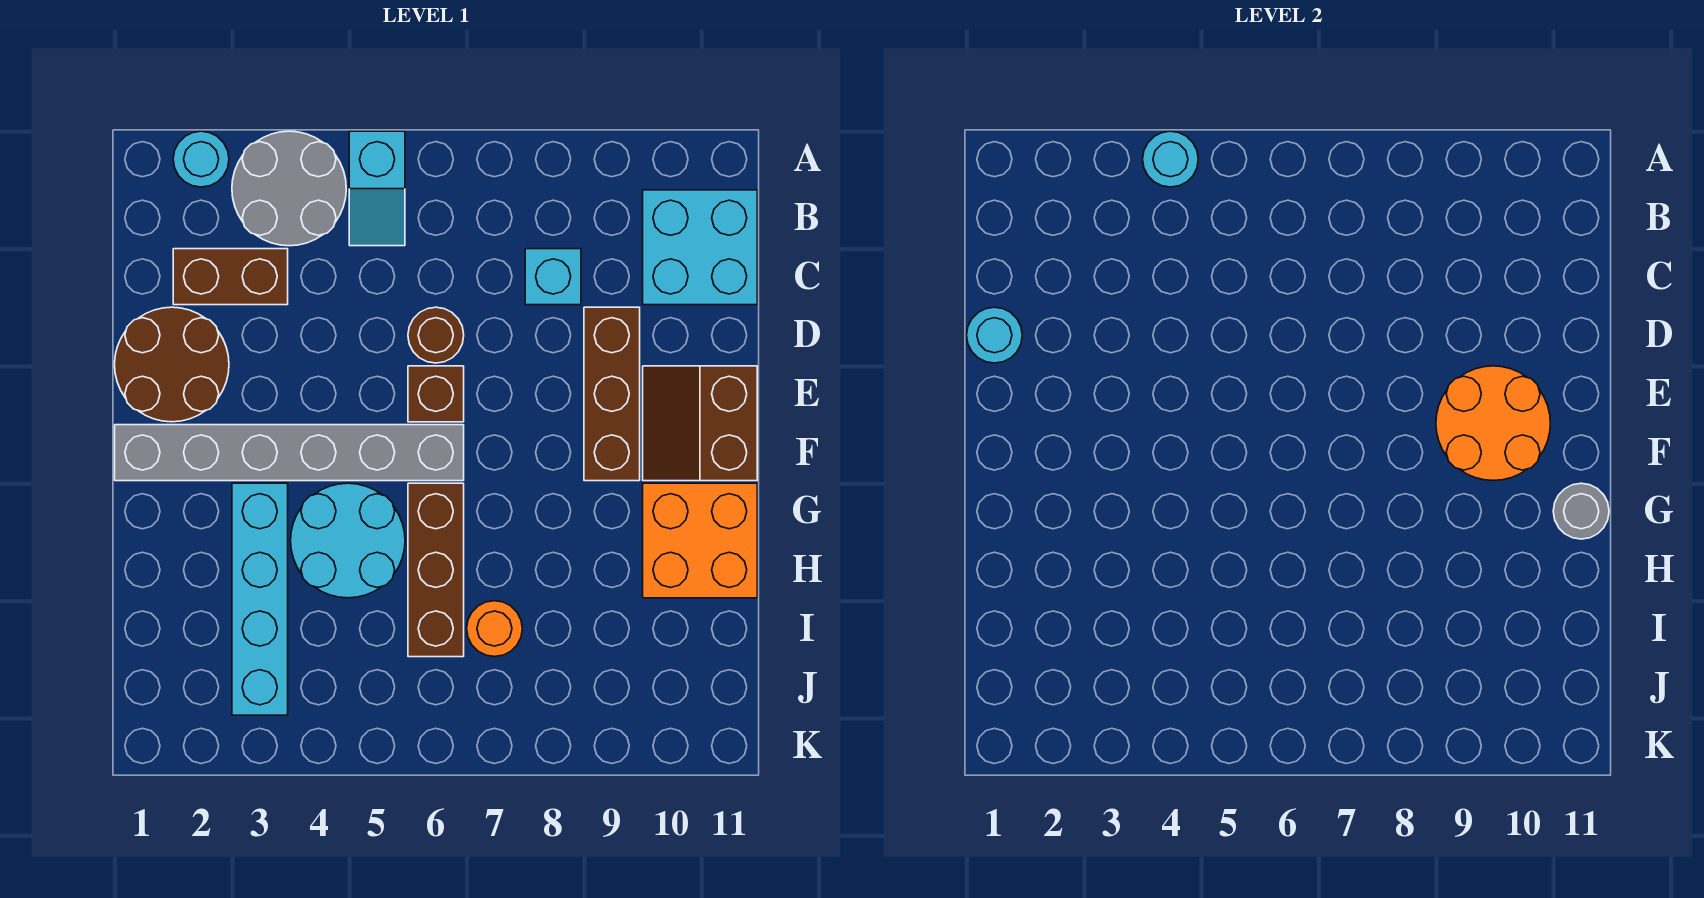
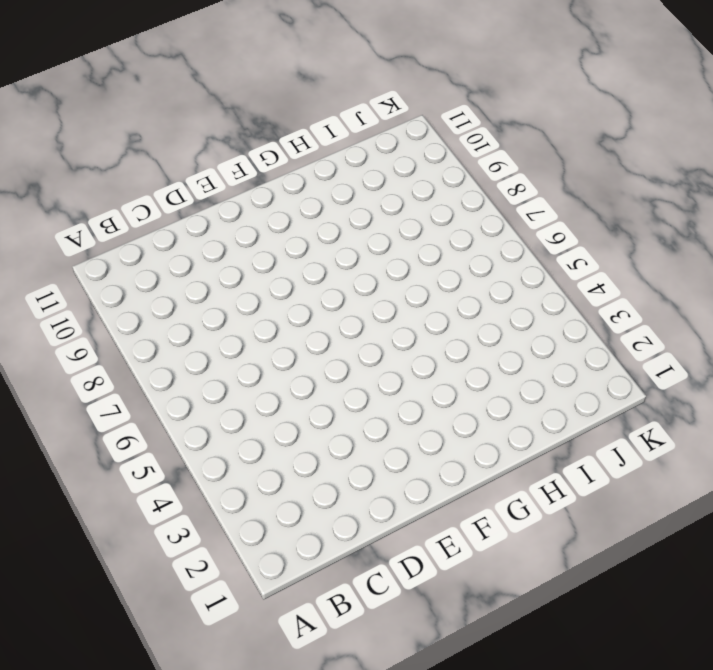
none -> cyan round brick A2 level 1
none -> grey round brick A3:B4 level 1
none -> cyan slope A5:B5 level 1 top A

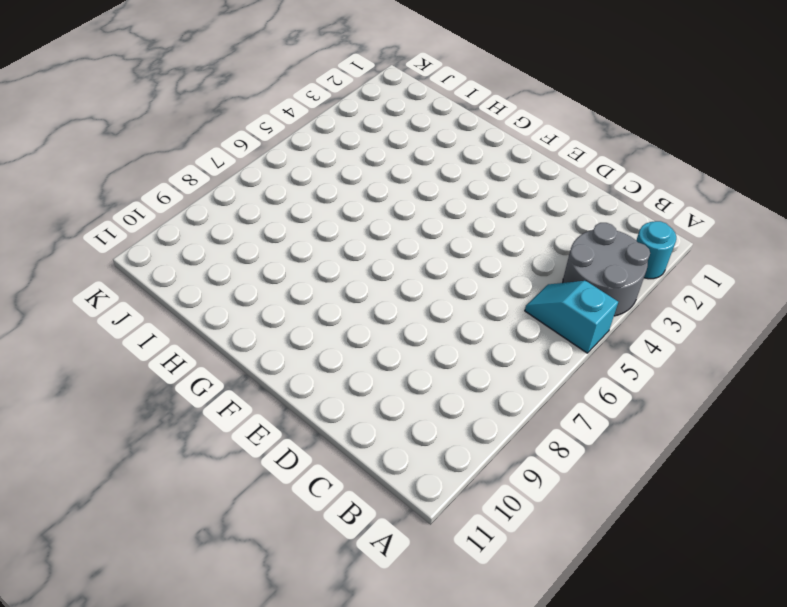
none -> cyan brick B10:C11 level 1
none -> brown brick C2:C3 level 1
none -> cyan brick C8 level 1

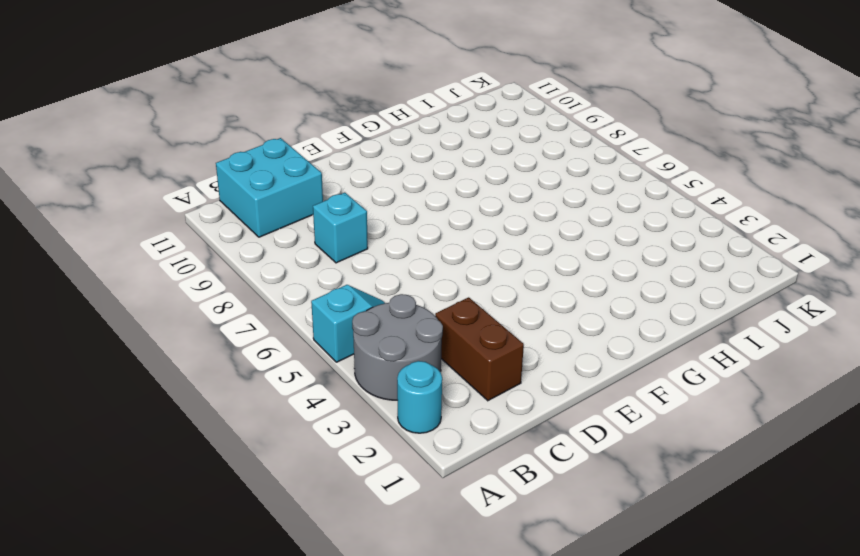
none -> brown round brick D1:E2 level 1
none -> brown round brick D6 level 1
none -> brown brick D9:F9 level 1

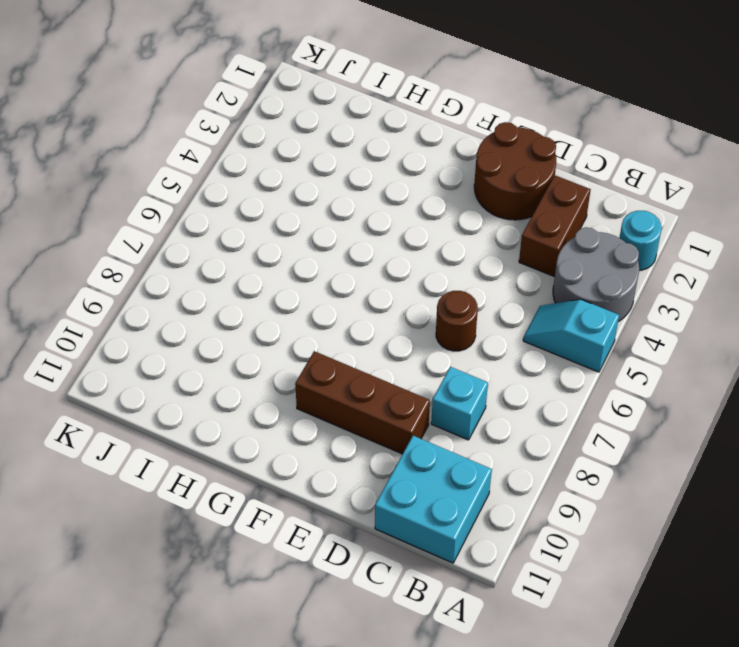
none -> brown brick E6 level 1
none -> brown slope E10:F11 level 1 top 11
none -> grey brick F1:F6 level 1

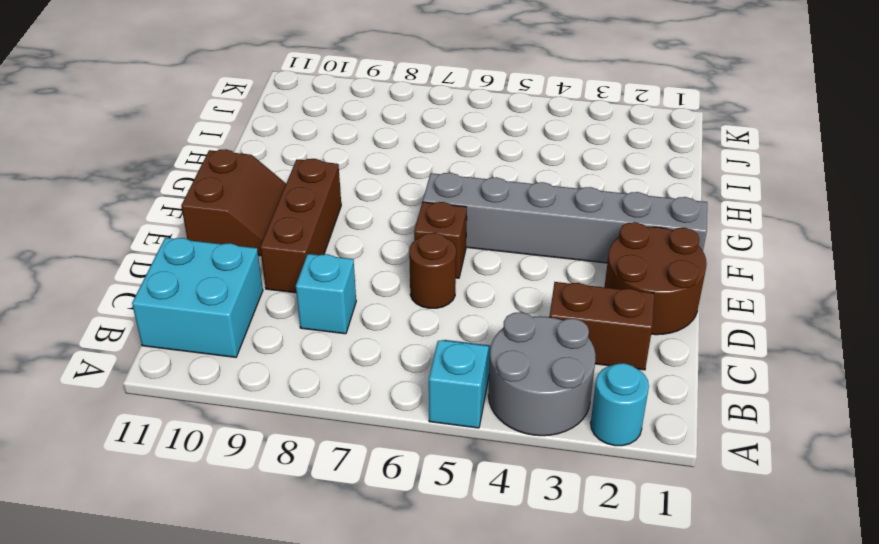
none -> cyan brick G3:J3 level 1
none -> cyan round brick G4:H5 level 1
none -> brown brick G6:I6 level 1

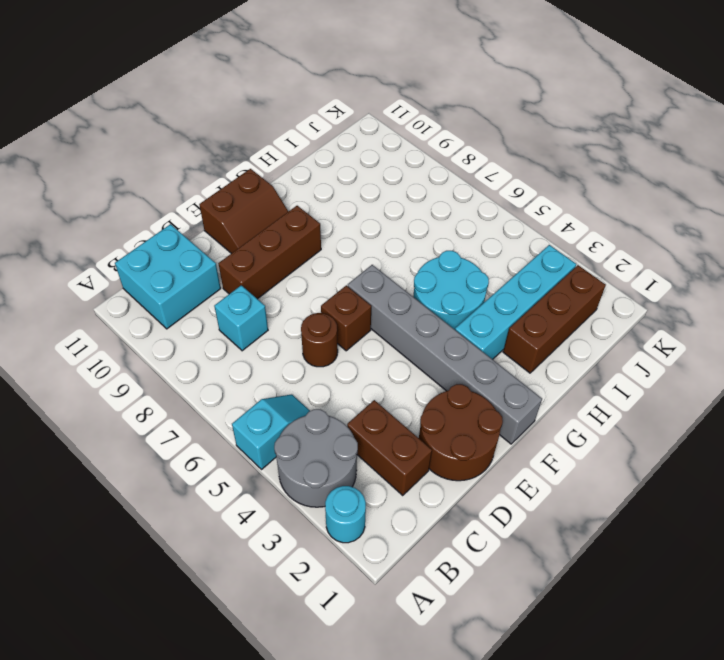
brown brick H2:J2 level 1 -> brown brick G6:I6 level 1
none -> orange brick G10:H11 level 1
none -> orange round brick I7 level 1
none -> cyan round brick A4 level 2

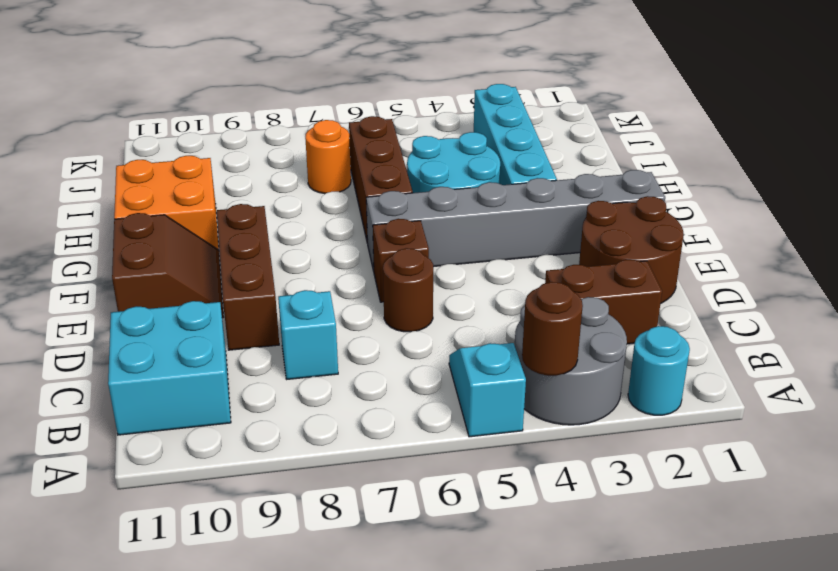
brown round brick A4 level 2 -> cyan round brick A4 level 2
none -> cyan round brick D1 level 2
none -> orange round brick E9:F10 level 2
none -> grey round brick G11 level 2

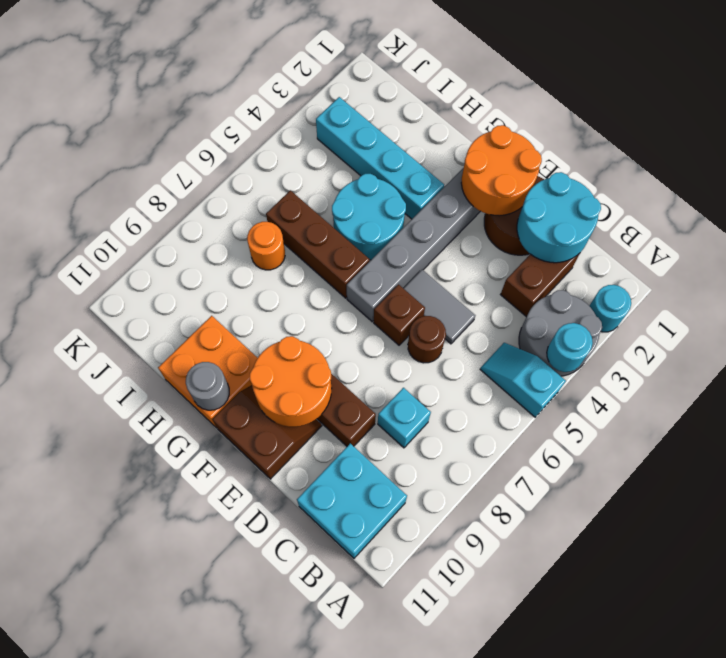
cyan round brick C1:D2 level 2 -> cyan round brick D1 level 2
grey tile D5:E5 level 1 -> none
orange round brick E1:F2 level 2 -> none

